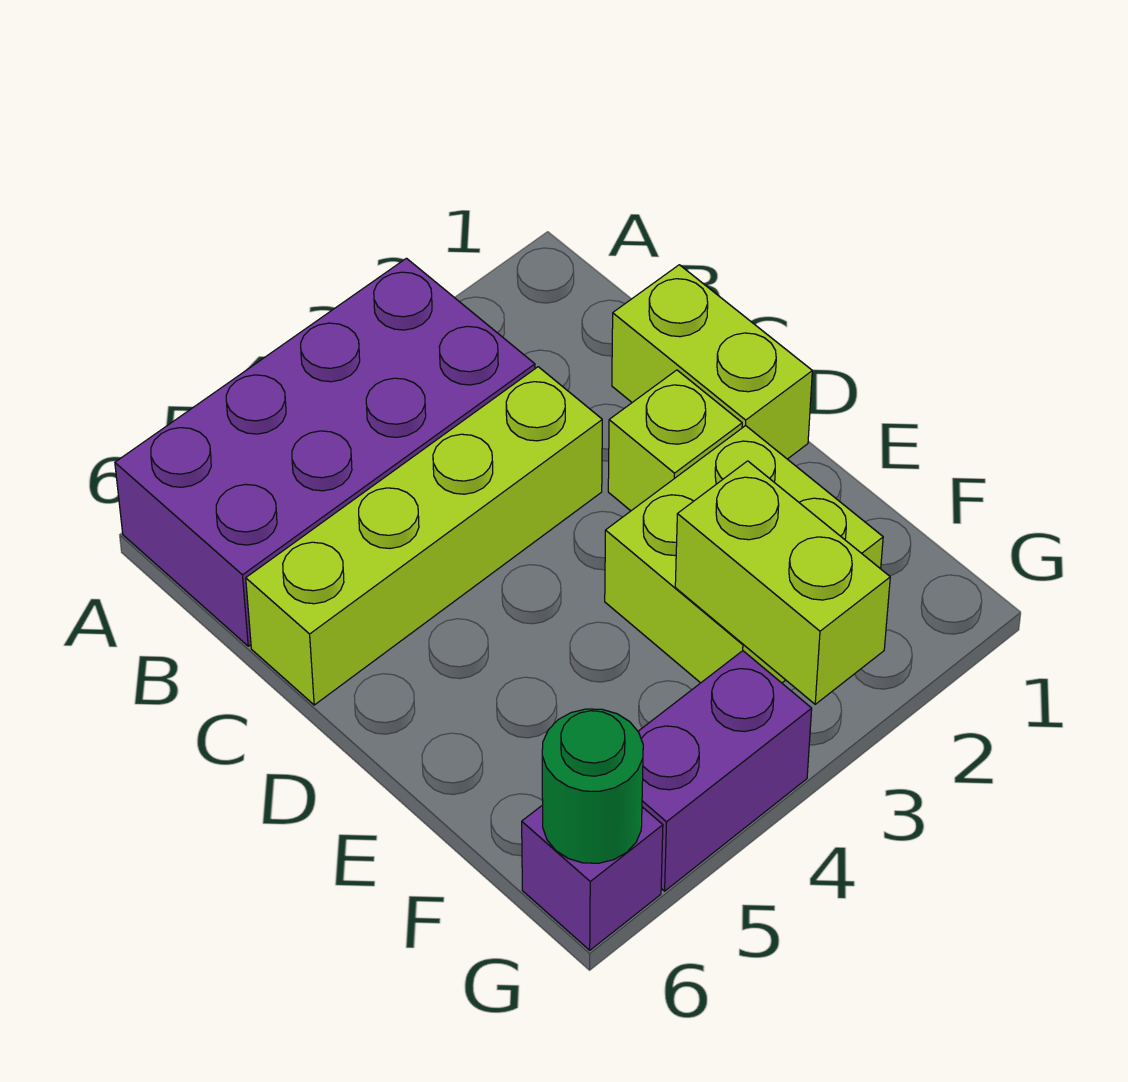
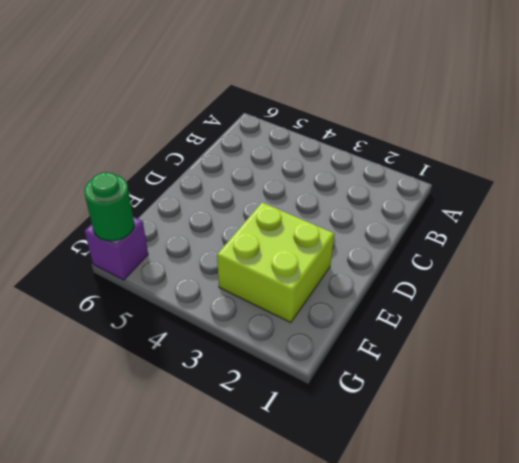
none -> purple brick A3:B6 level 1
none -> lime brick C1:D1 level 1

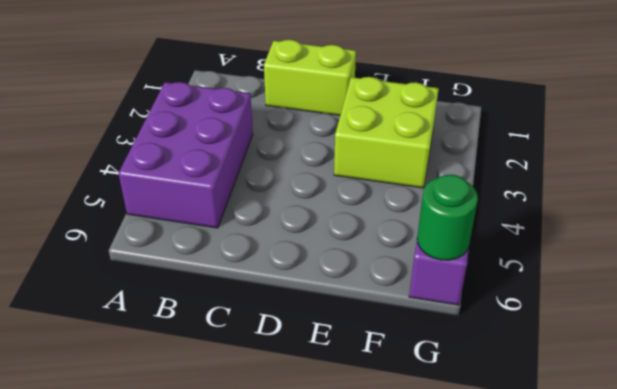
purple brick A3:B5 level 1 -> purple brick A3:B6 level 1
none -> lime brick C3:C6 level 1
none -> lime brick D2 level 1

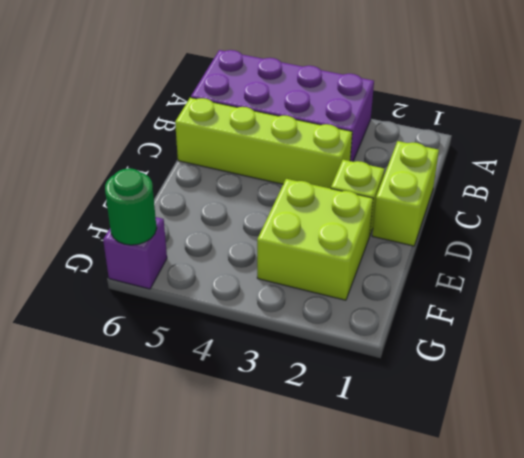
none -> purple brick G4:G5 level 1
none -> lime brick F3:G3 level 2

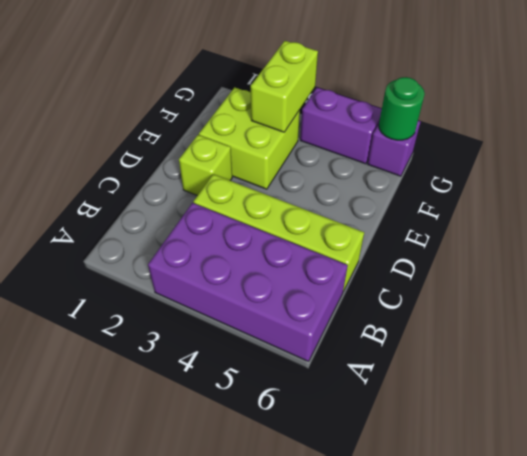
none -> lime brick C1:D1 level 1

